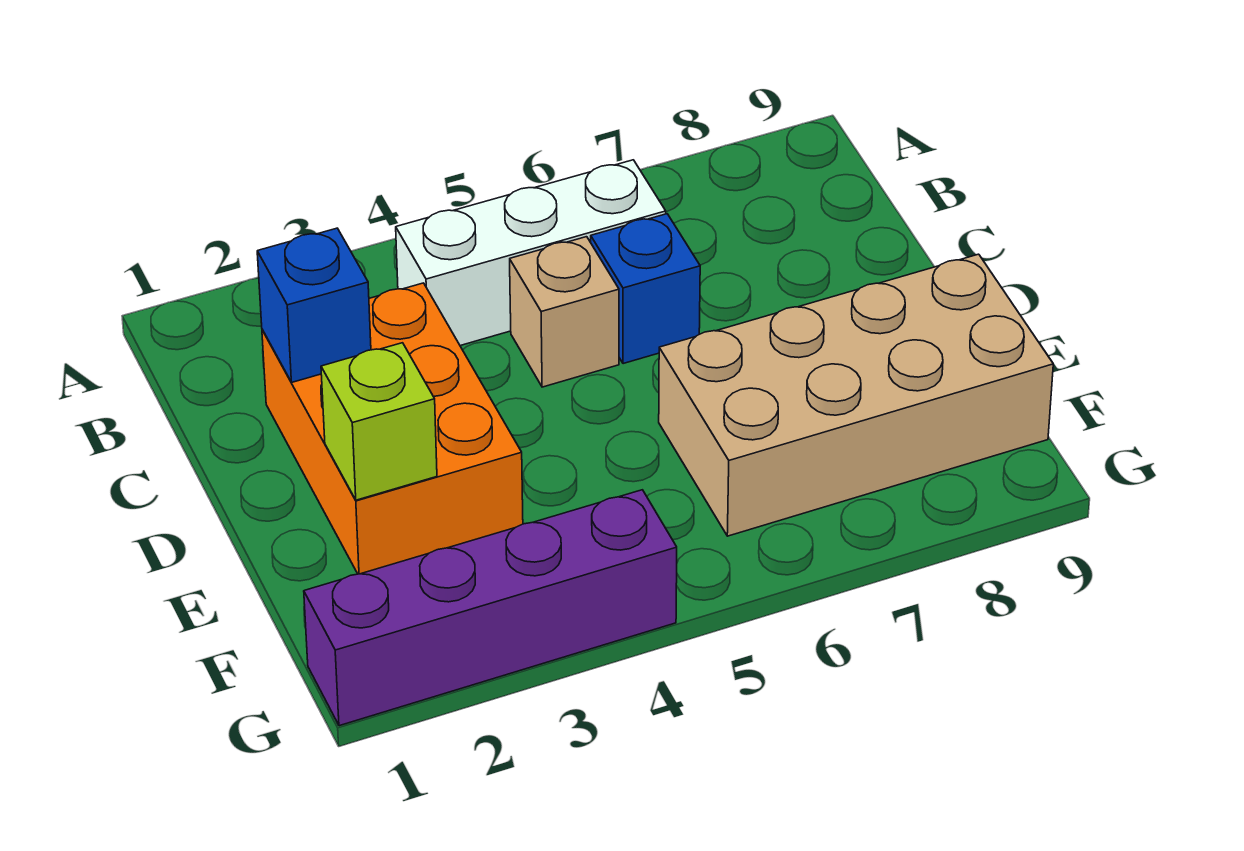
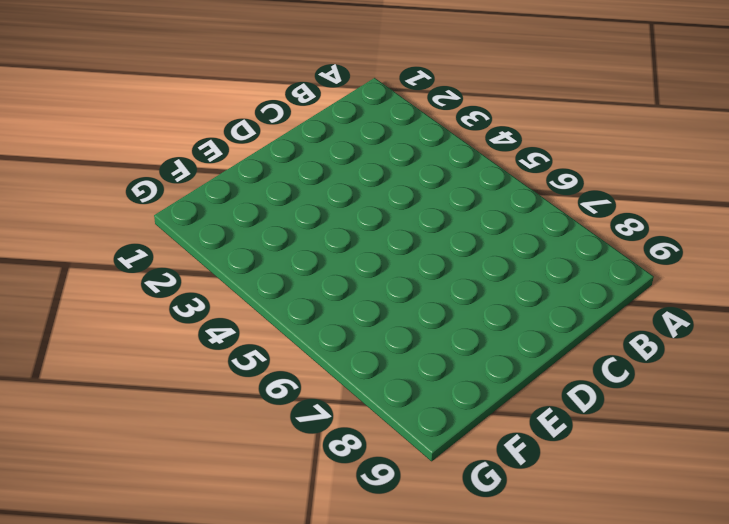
none -> white brick B4:B6 level 1
none -> orange brick C2:E3 level 1

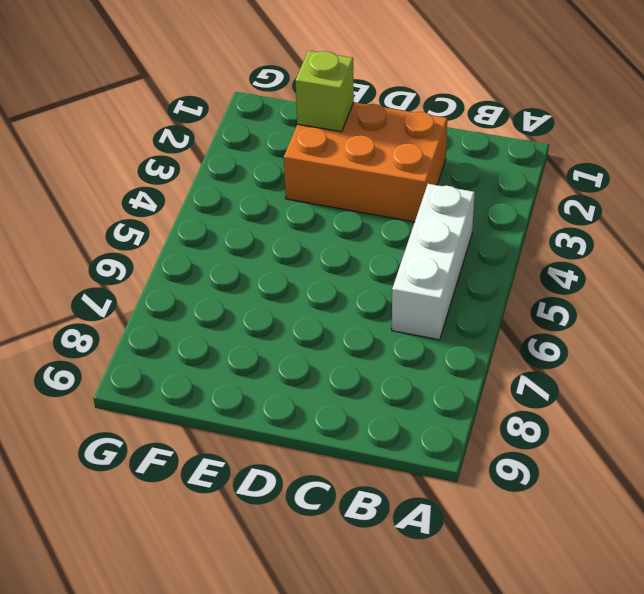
none -> tan brick C5 level 1
none -> blue brick C6 level 1

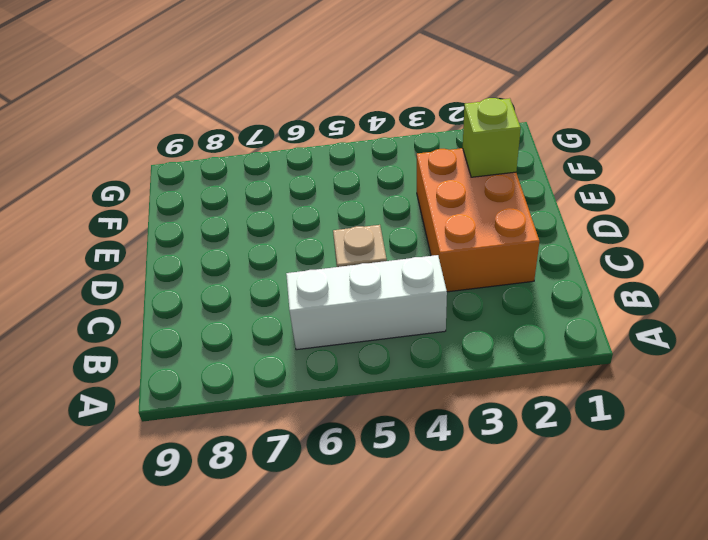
none -> blue brick C6 level 1
none -> tan brick E6:F9 level 1

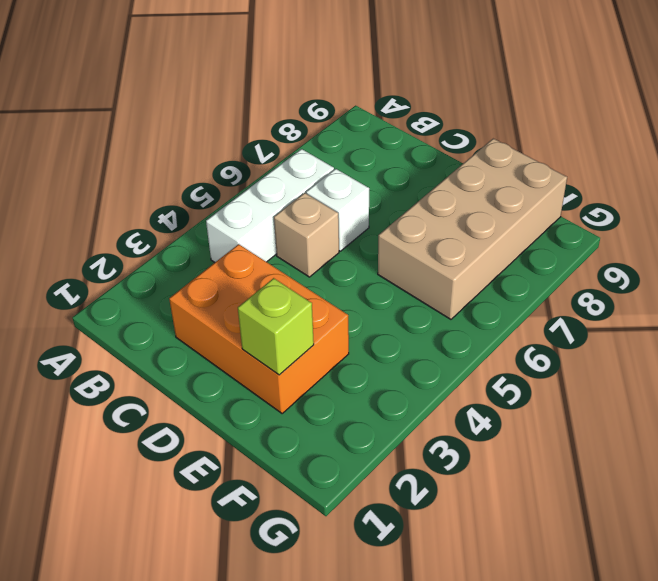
white brick C6 level 1 -> blue brick C6 level 1
none -> purple brick G1:G4 level 1
none -> blue brick C2 level 2

